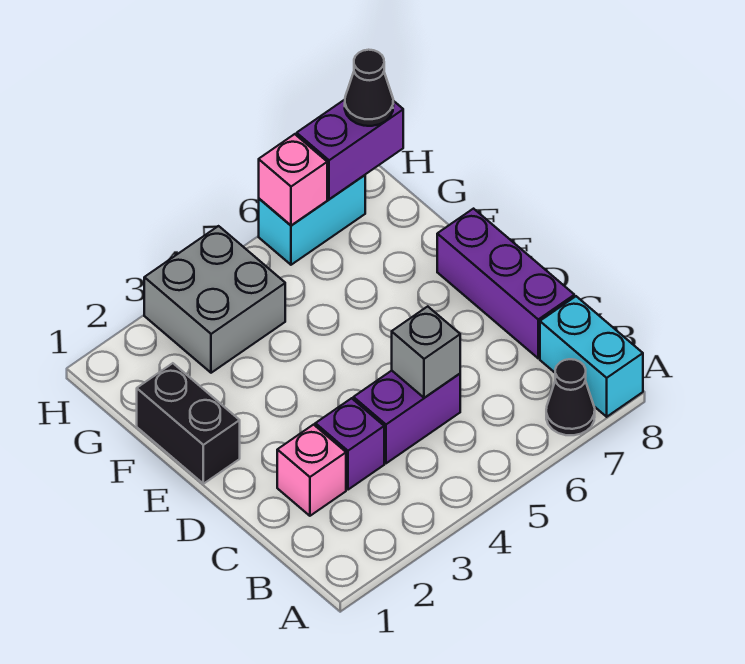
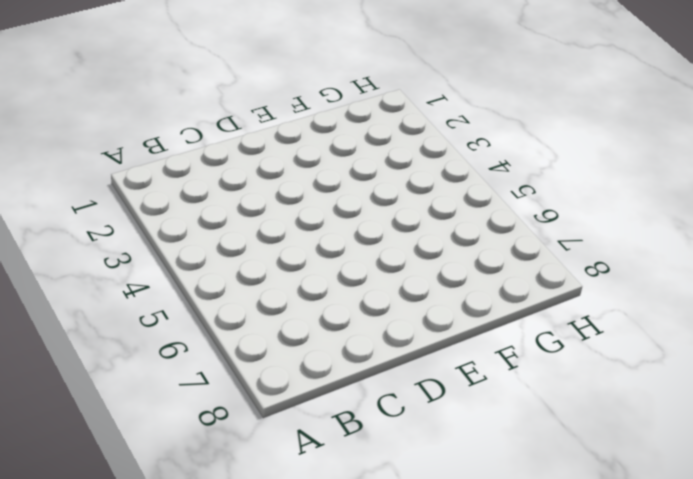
none -> black cone A7 level 1
none -> cyan brick A8:B8 level 1
none -> pink brick C2 level 1

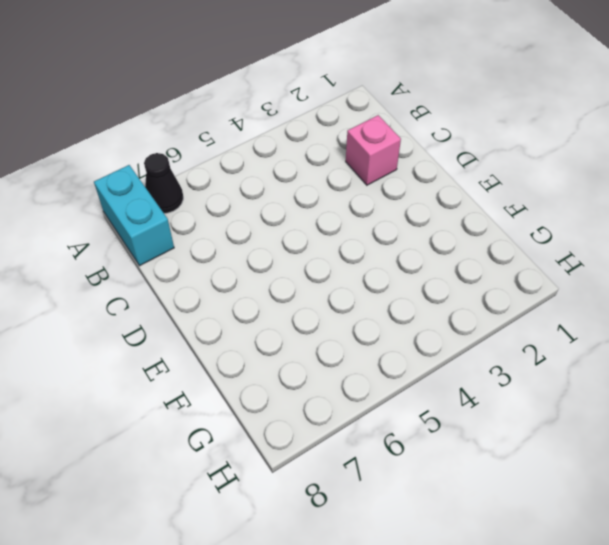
none -> purple brick C3 level 1
none -> purple brick C4:C5 level 1
none -> purple brick C8:E8 level 1

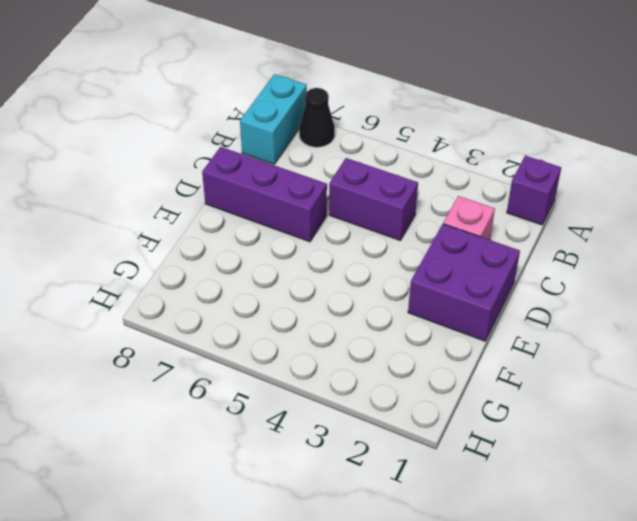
purple brick A1 level 1 -> purple brick C3 level 1
purple brick D1:E2 level 1 -> black brick E1:F1 level 1
purple brick D6:D8 level 1 -> purple brick C8:E8 level 1
none -> grey brick G3:H4 level 1
none -> cyan brick H6:H7 level 1
none -> grey brick C5 level 2

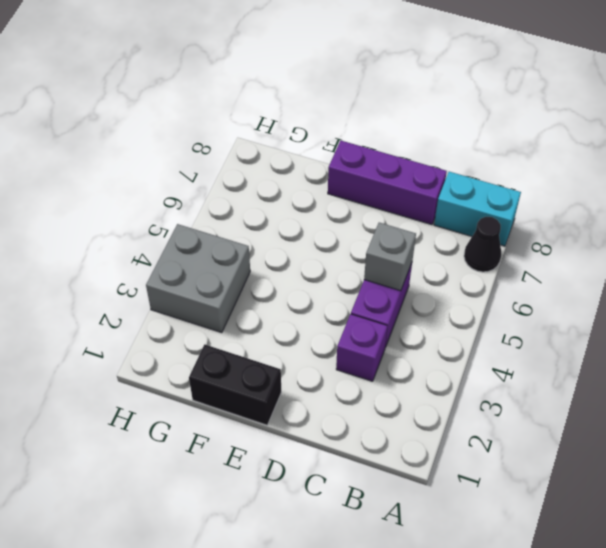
none -> pink brick C2 level 1
none -> cyan brick H6:H7 level 1
none -> pink brick H6 level 2

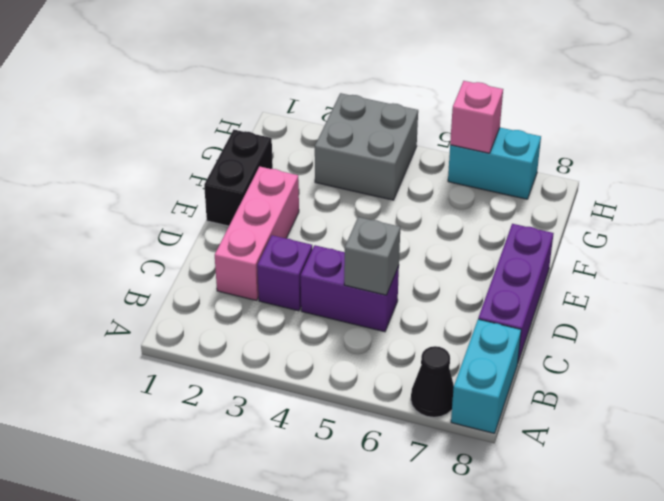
pink brick C2:E2 level 1 -> pink brick C2 level 1
none -> purple brick H7:H8 level 2
none -> black cone H8 level 3

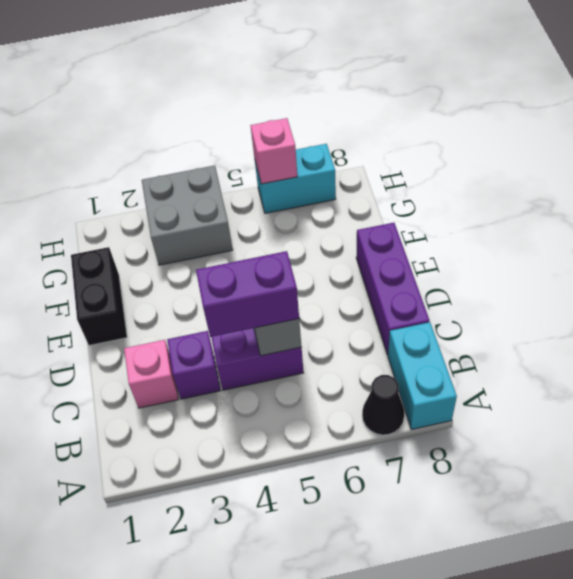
purple brick C4:C5 level 3 -> purple brick H7:H8 level 2
none -> black cone H8 level 3

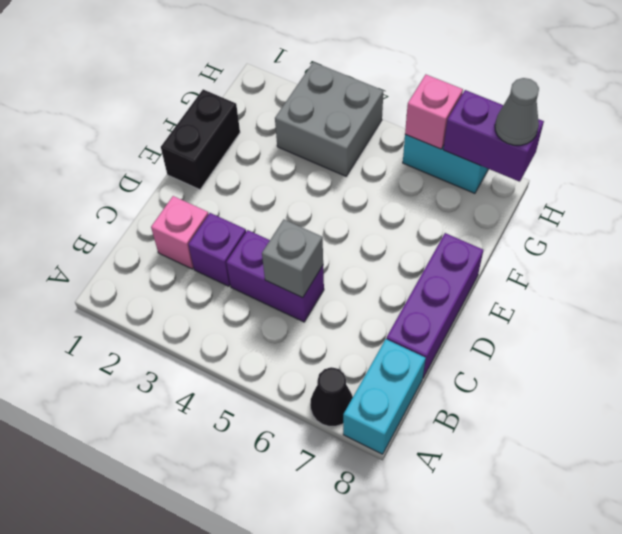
grey cone H8 level 3 -> black cone H8 level 3

